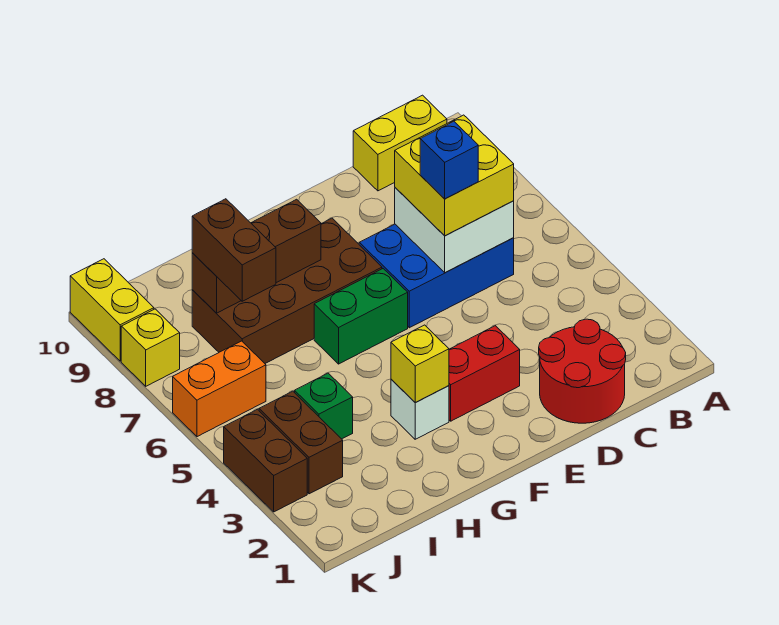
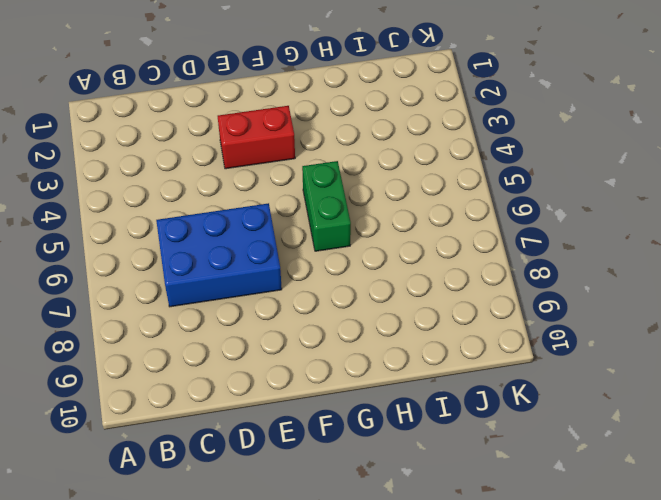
green brick G5:G6 level 1 -> green brick F6:G6 level 1
none -> yellow brick B10:C10 level 1
none -> red round brick C1:D2 level 1
none -> brown brick F7:I8 level 1

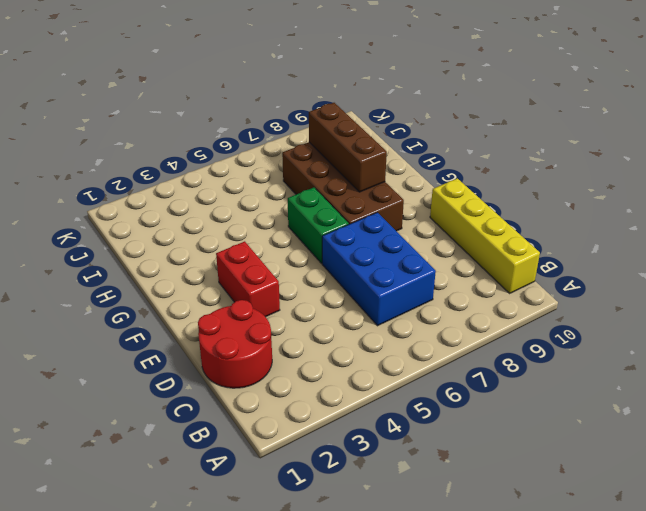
yellow brick B10:E10 level 1 -> yellow brick B10:C10 level 1
none -> white brick G3 level 1
none -> green brick I4 level 1
none -> brown brick J3:J4 level 1

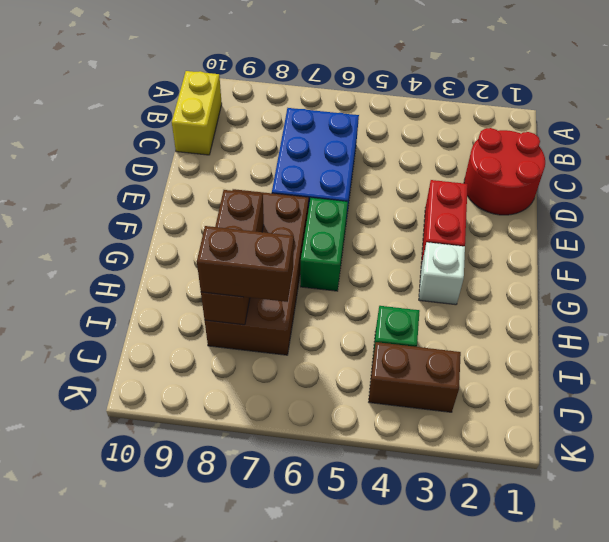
none -> orange brick J6:K6 level 1
none -> brown brick K3:K4 level 1
none -> yellow brick K8 level 1

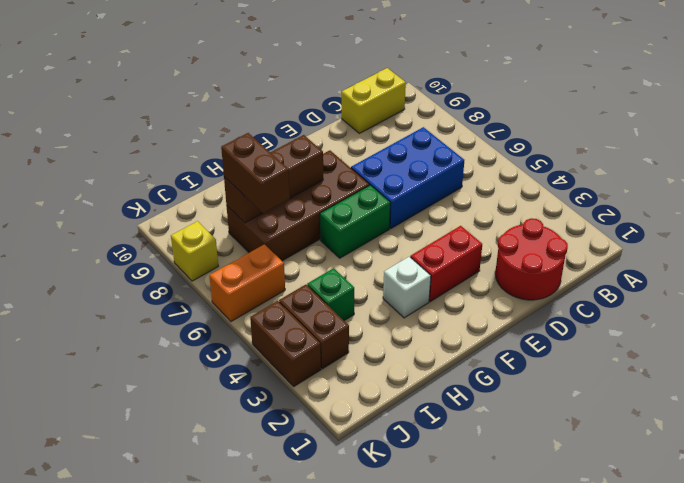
none -> yellow brick K9:K10 level 1
none -> white brick C6:D7 level 2
none -> yellow brick G3 level 2

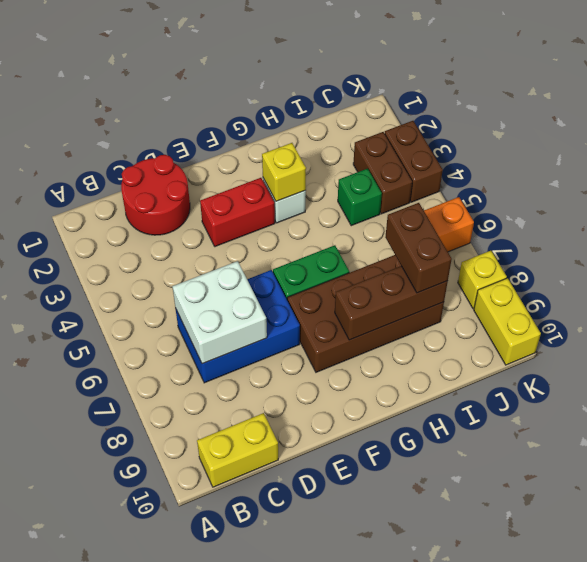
none -> yellow brick C6:D7 level 3
none -> blue brick D6 level 4

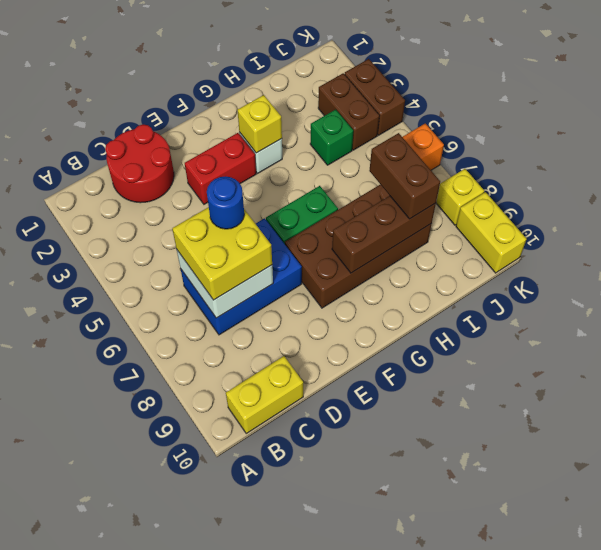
blue round brick D6 level 4 -> blue brick D6 level 4

